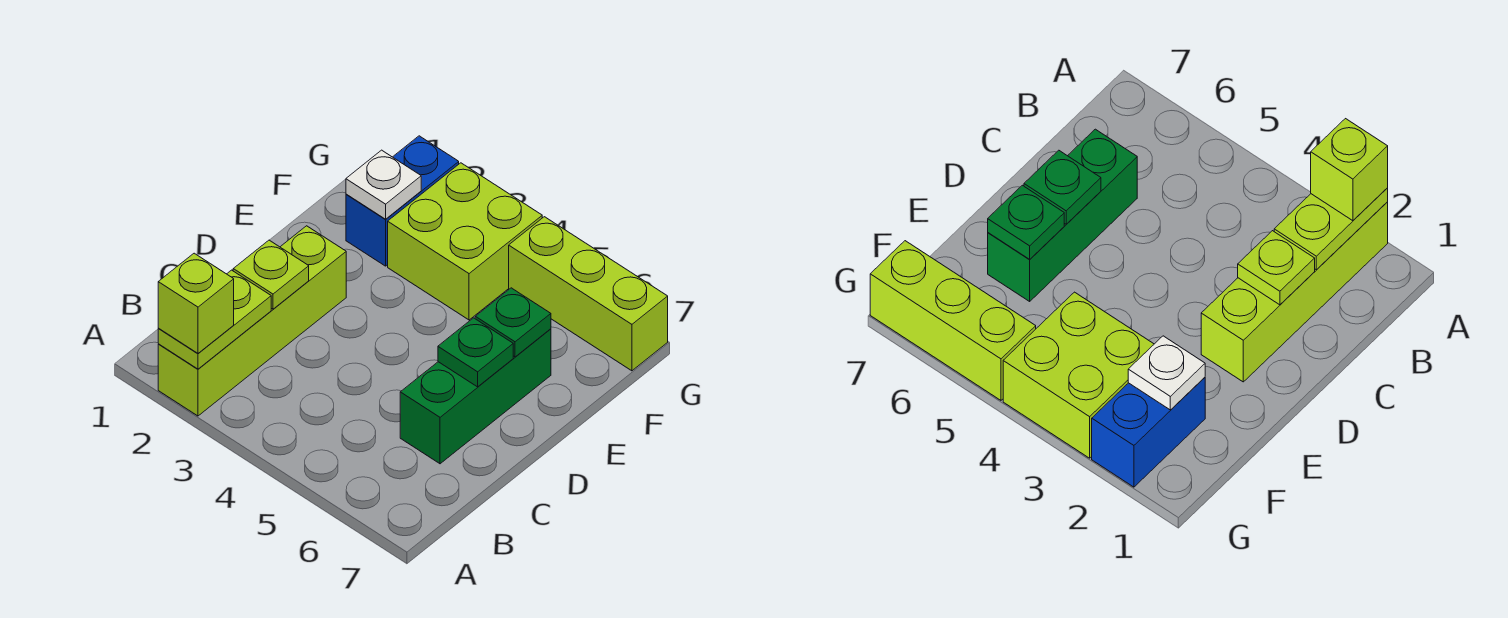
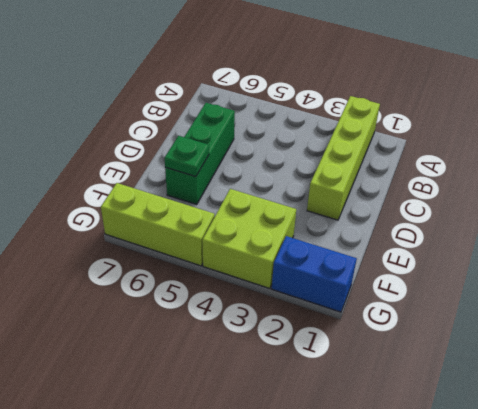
blue brick G1:G2 level 1 -> blue brick F2:G2 level 1
none -> lime plate A2:B2 level 2
none -> lime plate C2 level 2

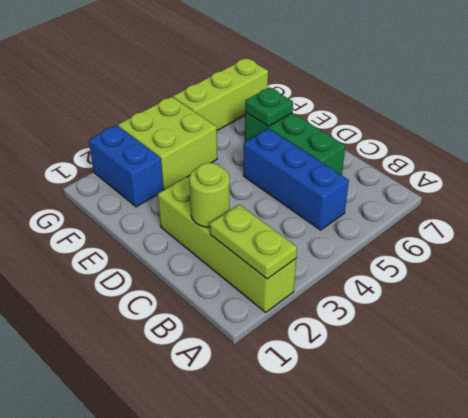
blue brick B5:D5 level 1 -> none
lime round brick C2 level 2 -> lime plate C2 level 2
none -> green plate D6 level 2
none -> white plate F2 level 2

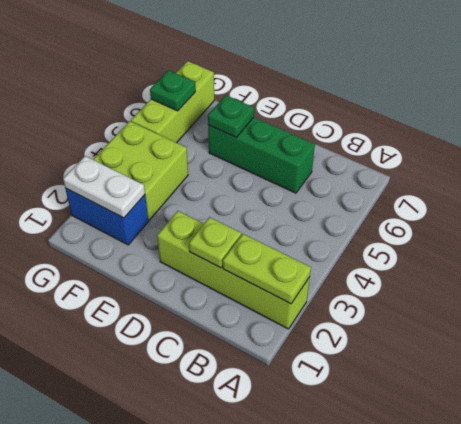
white plate F2:G2 level 2 -> white plate F2 level 2
green plate G6 level 2 -> green plate D6 level 2
none -> lime brick A2 level 3

